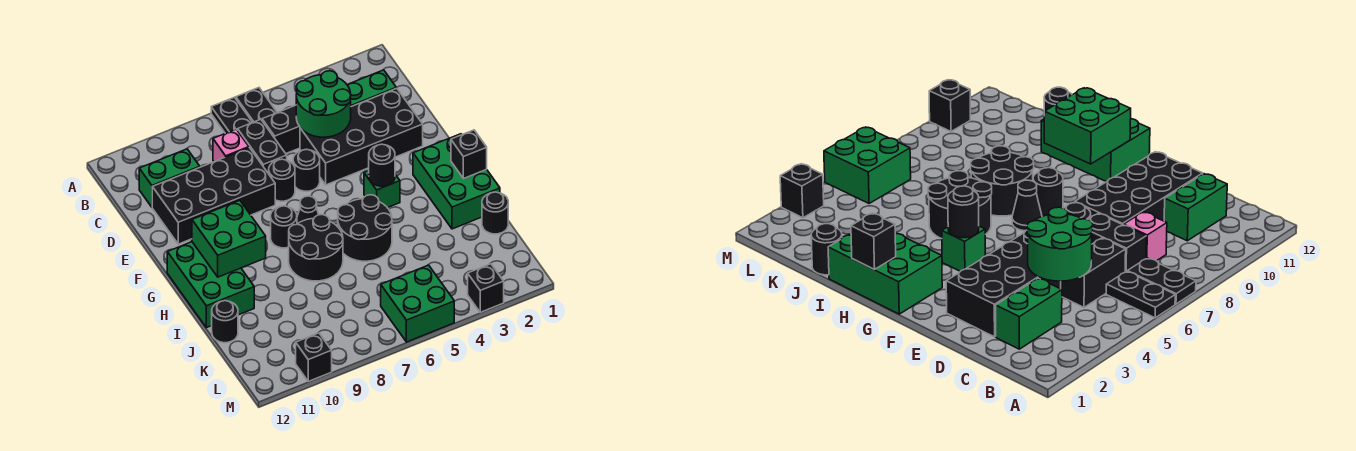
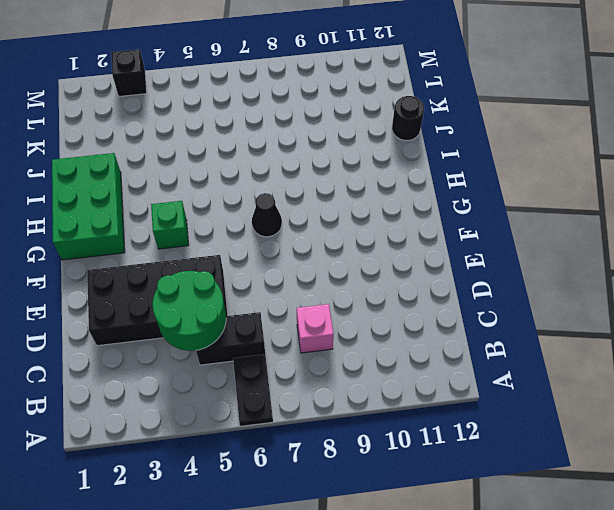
none -> black plate A7:B7 level 1
none -> green brick C2:C3 level 1
none -> black brick C7:D7 level 1

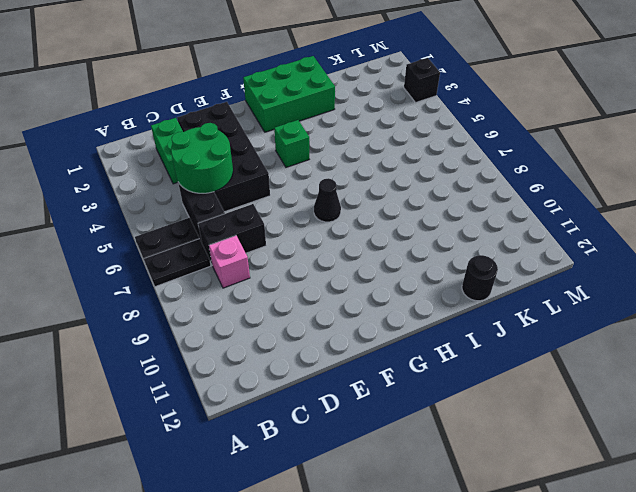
none -> green brick C10:C11 level 1
none -> black brick D8:E11 level 1
none -> black round brick E6 level 1

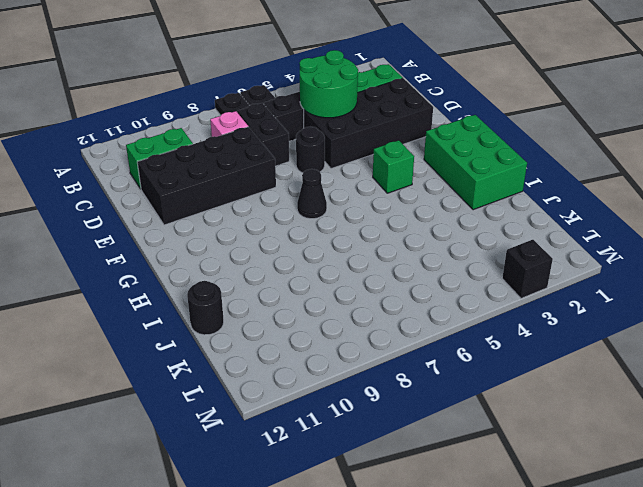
none -> black round brick E7 level 1
none -> black round brick G8 level 1
none -> green brick G11:I12 level 1

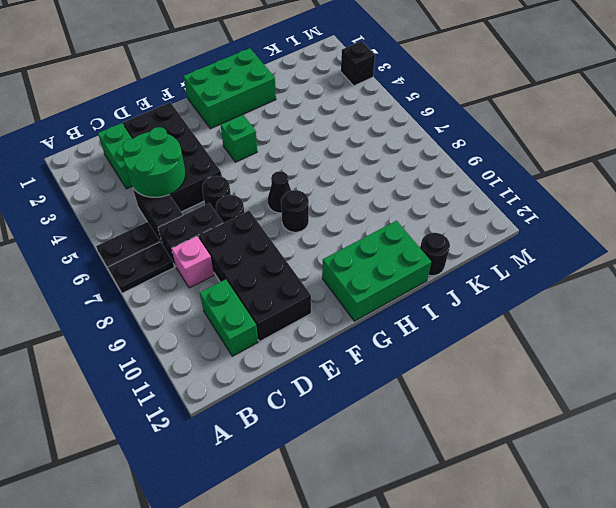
none -> black round brick H5:I6 level 1
none -> black round brick H7:I8 level 1
none -> black round brick J1 level 1

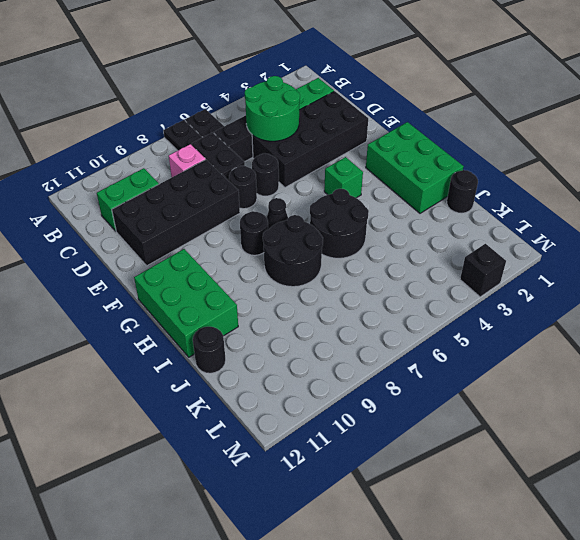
none -> green brick L5:M6 level 1
none -> black brick M10 level 1
none -> black round brick G4 level 2

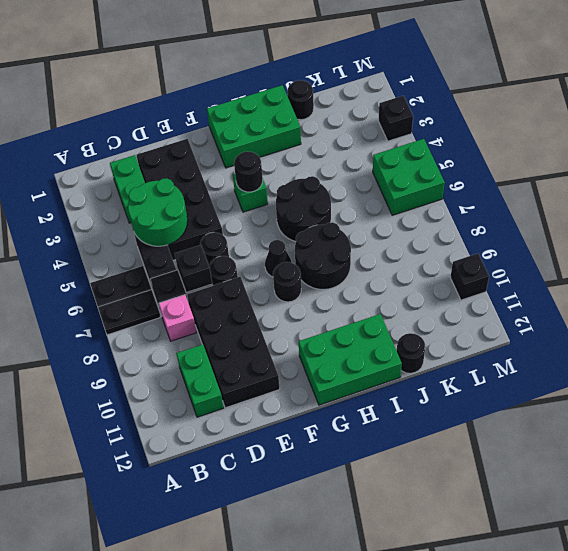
black brick D7 level 2 -> black brick H1 level 2
none -> green brick G10:H11 level 2

